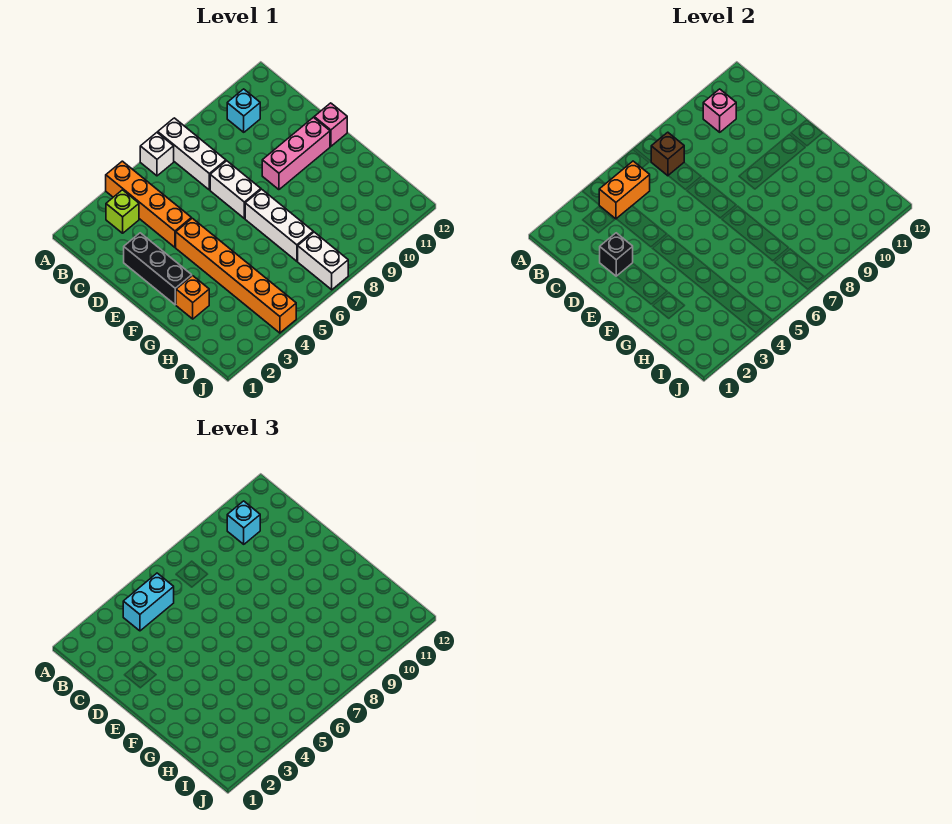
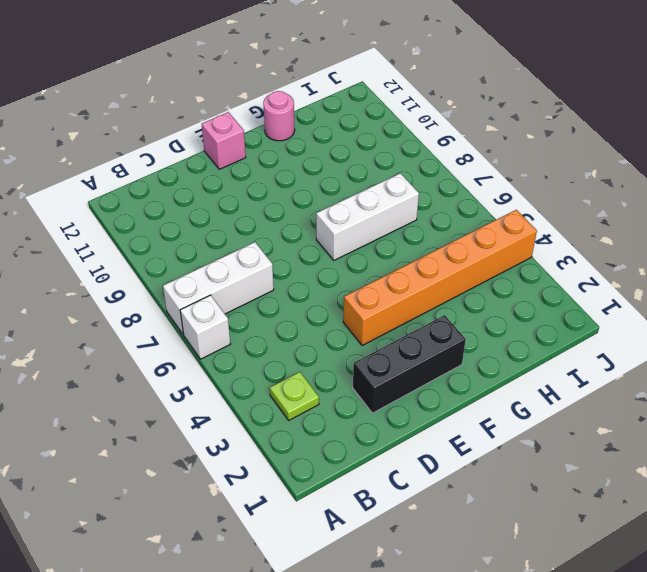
lime plate B3 level 1 -> lime brick B3 level 1
pink round brick G12 level 1 -> none
none -> orange brick A4:D4 level 1
none -> cyan brick B10 level 1
none -> white brick D7:E7 level 1

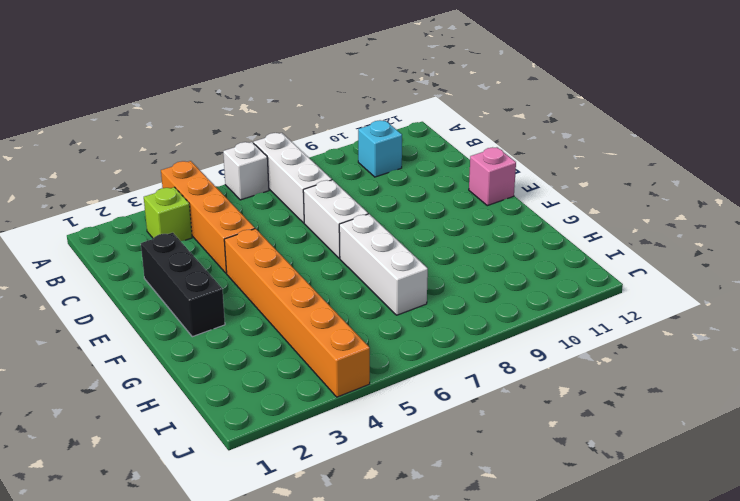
none -> pink brick E9:E11 level 1
none -> orange brick G2 level 1
none -> white brick I7:J7 level 1

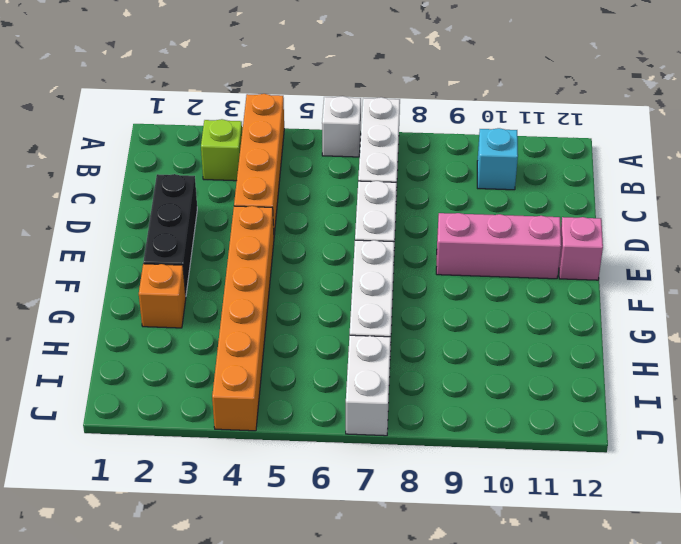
none -> orange brick B4:B5 level 2
none -> brown brick B7 level 2
none -> pink brick B10 level 2

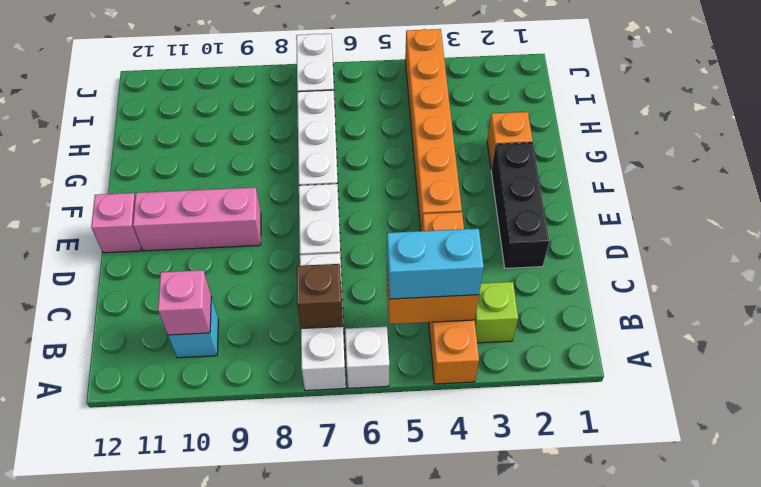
none -> black brick D2 level 2
none -> cyan brick B10 level 3

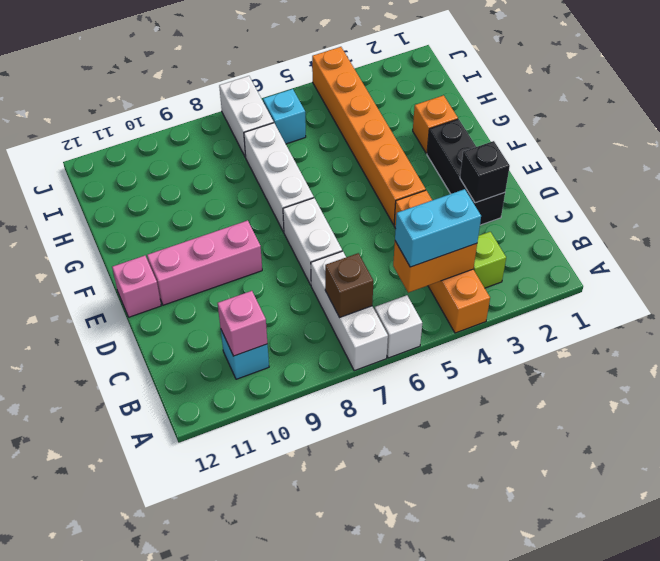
cyan brick I6 level 1 -> cyan brick B10 level 3

